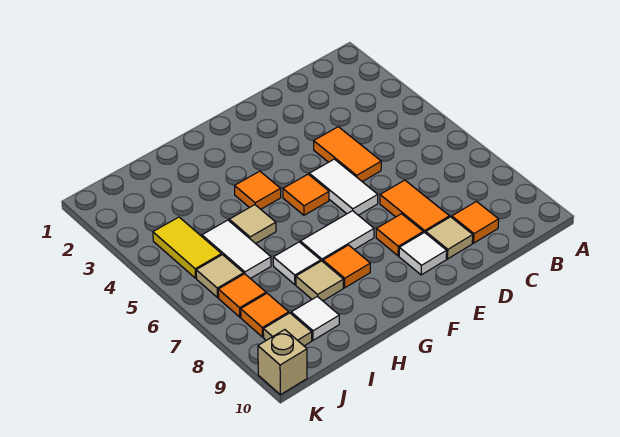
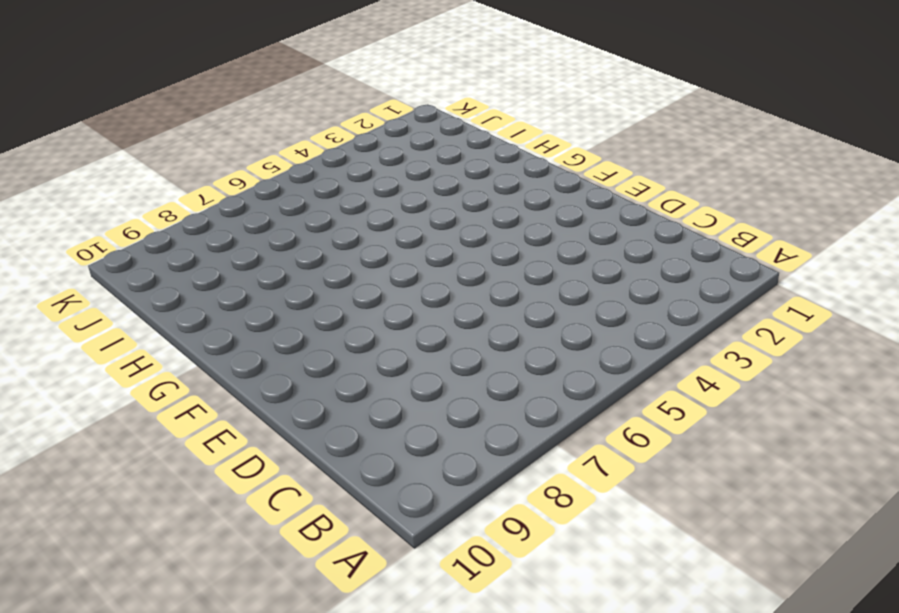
none -> orange tile C9 level 1
none -> orange tile D4:D5 level 1
none -> orange tile D7:D8 level 1

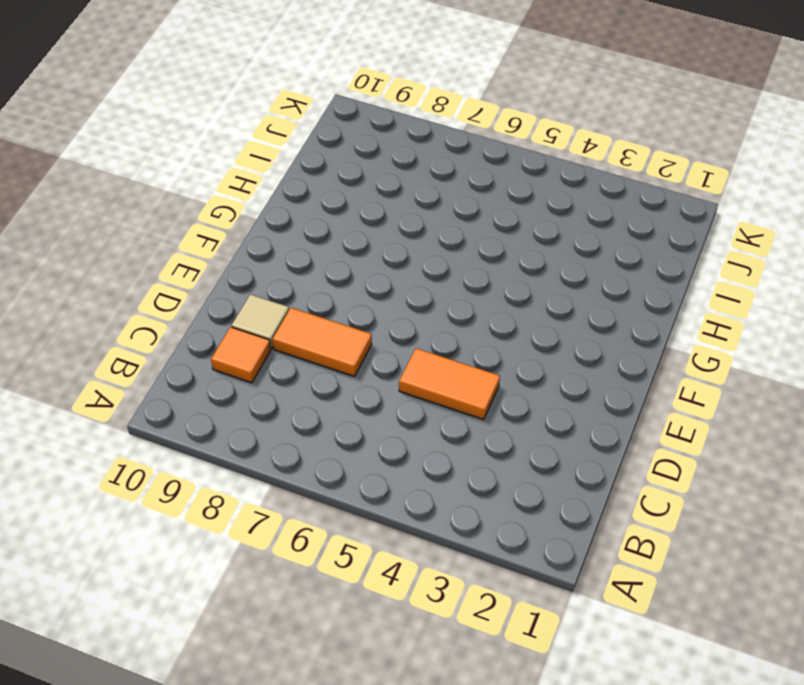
none -> white tile E5:E6 level 1
none -> orange tile E8 level 1
none -> white tile E9 level 1

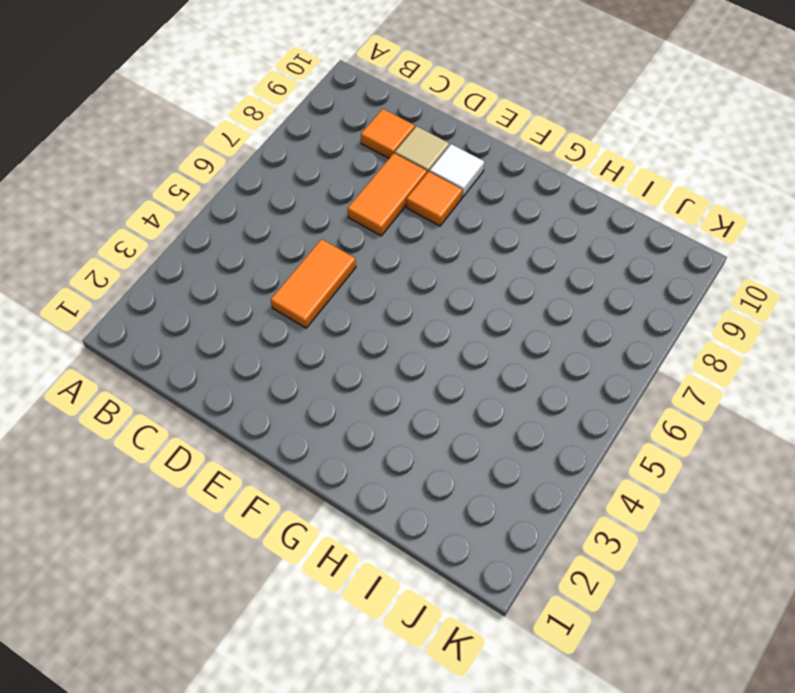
none -> white tile E5:E6 level 1
none -> orange tile F5 level 1
none -> white tile F7:G7 level 1

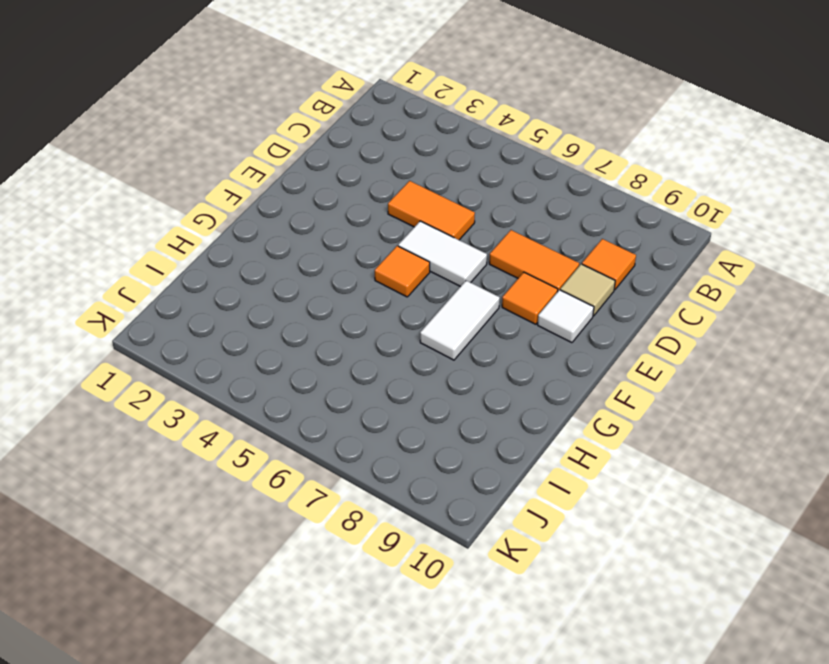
none -> orange tile G4 level 1
none -> orange tile G8 level 1
none -> tan tile H5 level 1

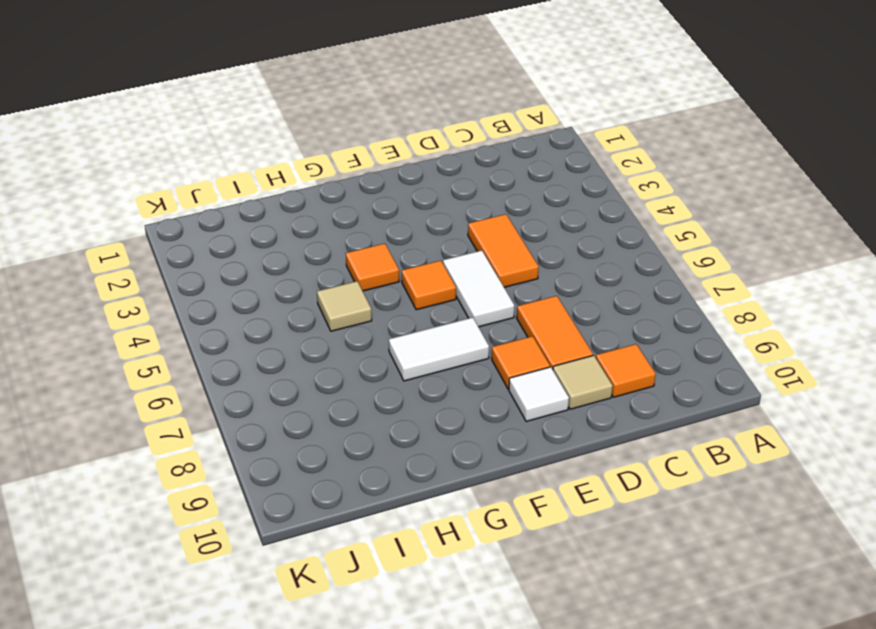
none -> orange tile G8 level 1
none -> white tile H7 level 1
none -> tan tile H8 level 1

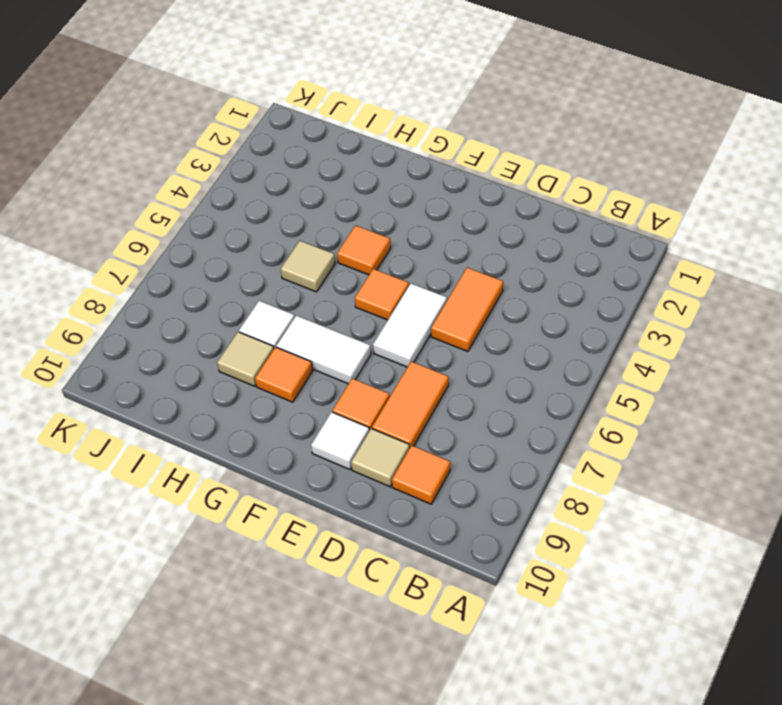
none -> white tile I5:I6 level 1
none -> white tile I9 level 1
none -> yellow tile J4:J5 level 1

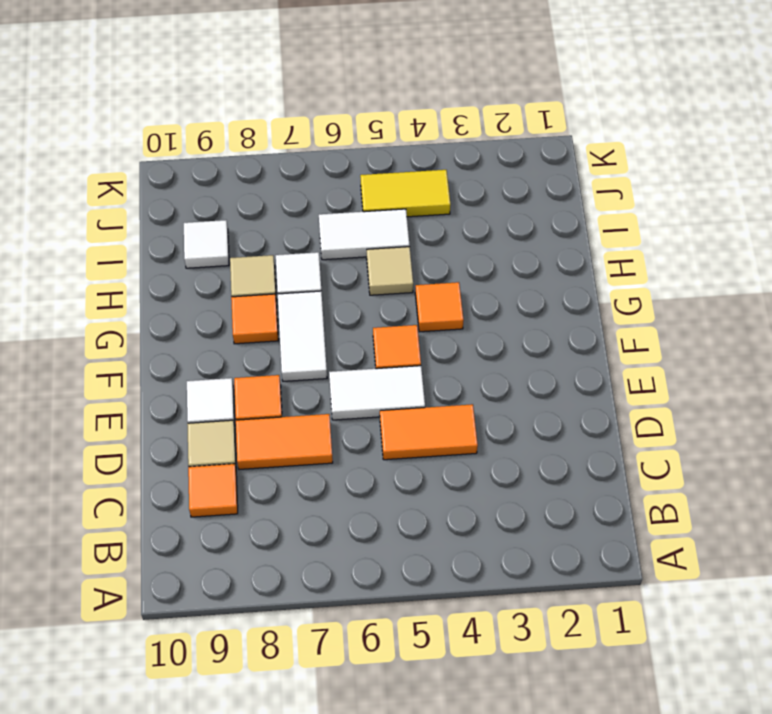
none -> tan tile J6 level 1
none -> orange tile J7 level 1
none -> orange tile J8 level 1

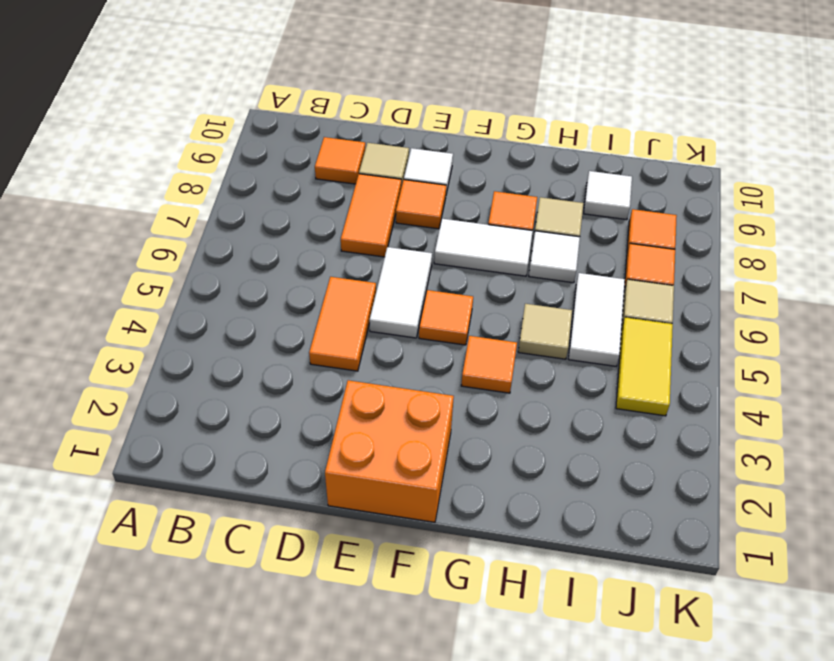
orange brick E1:F2 level 1 -> none
none -> tan tile J9 level 1
none -> tan brick K10 level 1

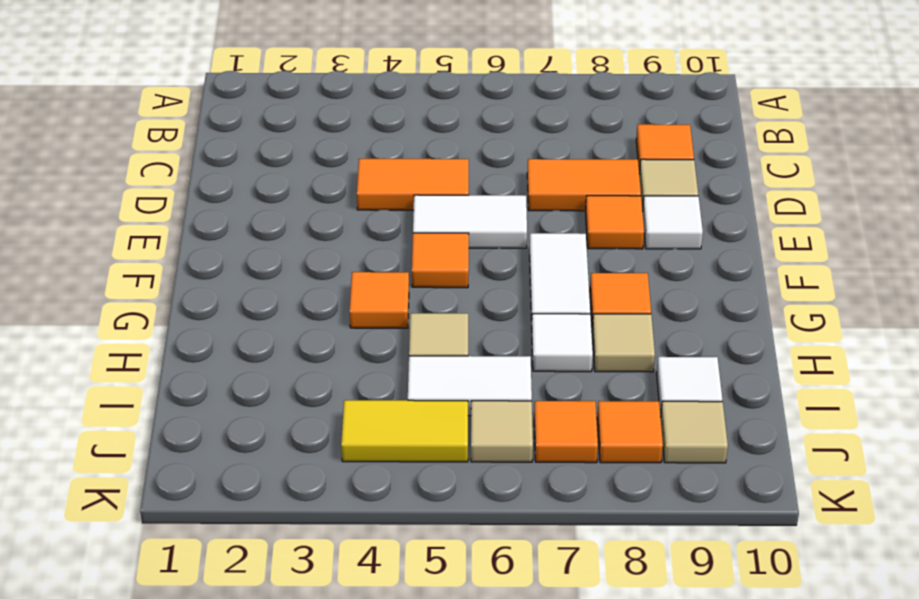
none -> tan brick K10 level 1

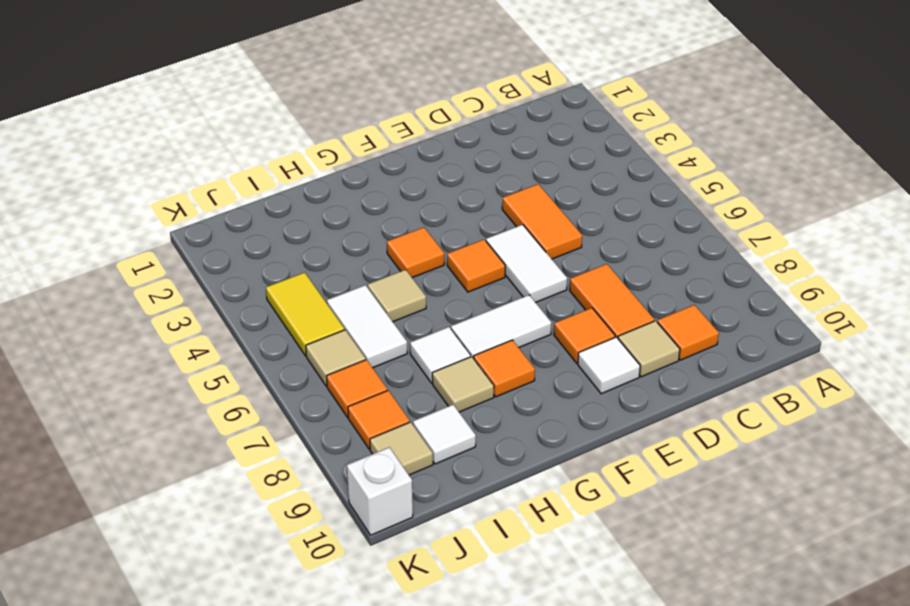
white brick K10 level 1 -> tan brick K10 level 1

